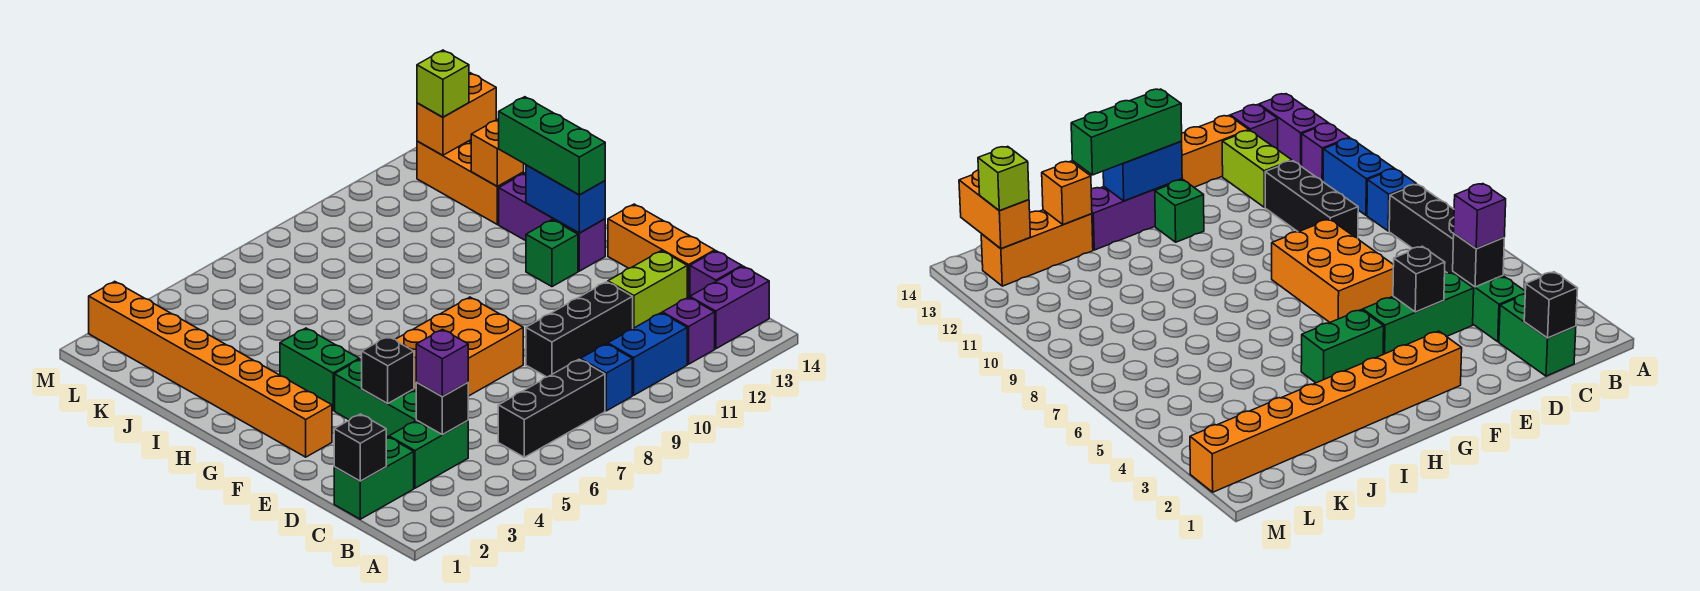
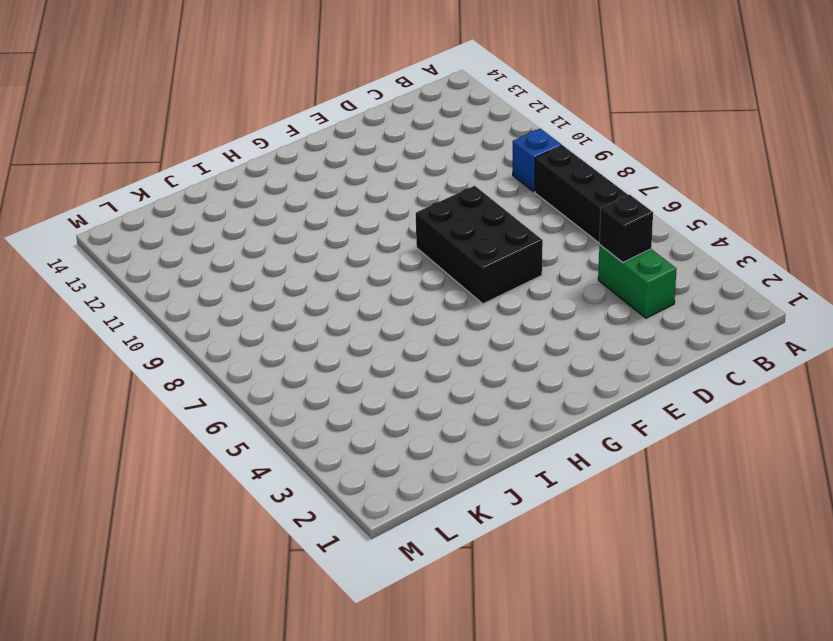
black brick E6:F8 level 1 -> orange brick E6:F8 level 1
none -> blue brick B10:B11 level 1
none -> purple brick B12 level 1
none -> purple brick B13:B14 level 1

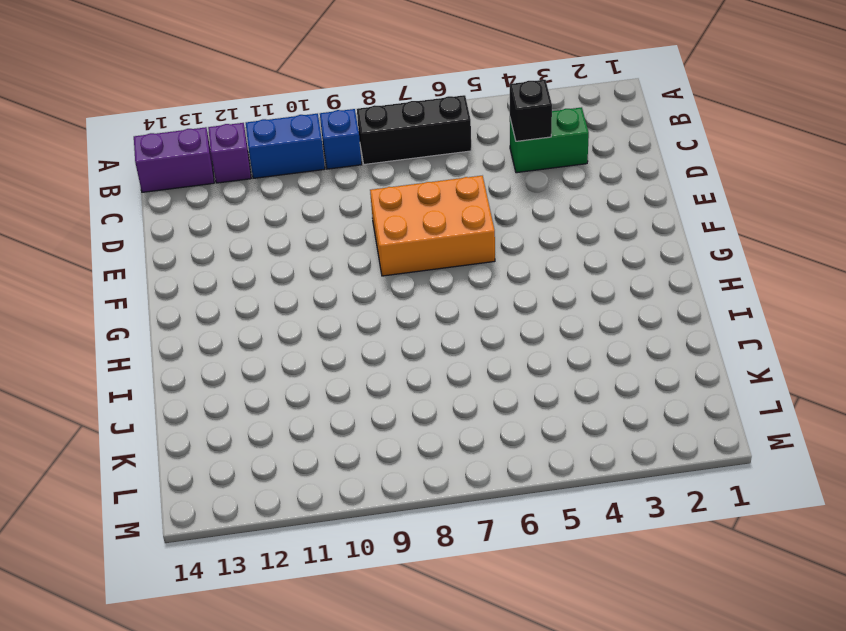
none -> green brick C1:C2 level 1
none -> purple brick C14 level 1
none -> green brick D4:F4 level 1

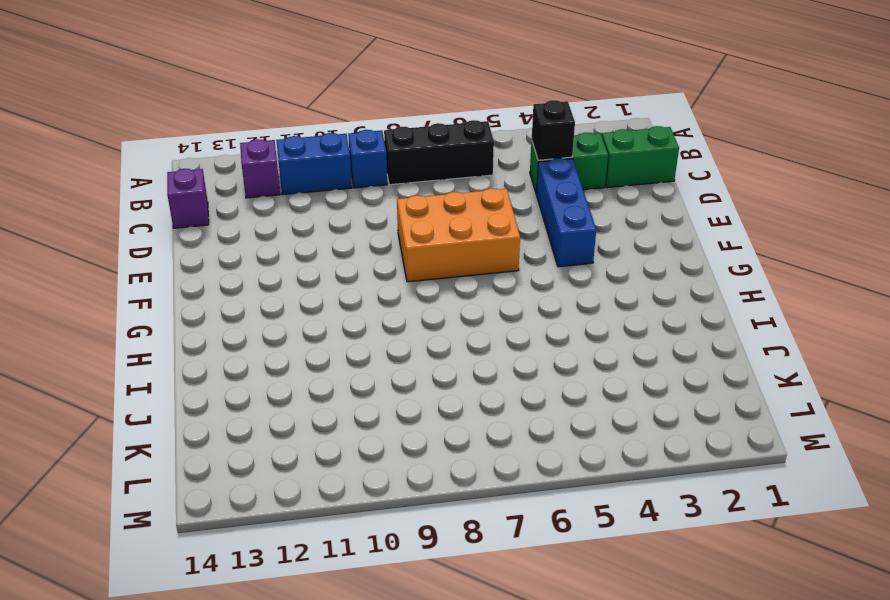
blue brick D4:F4 level 1 -> green brick D4:F4 level 1
none -> purple brick B13:B14 level 1
none -> black brick D9:D11 level 1
none -> lime brick D12:D13 level 1

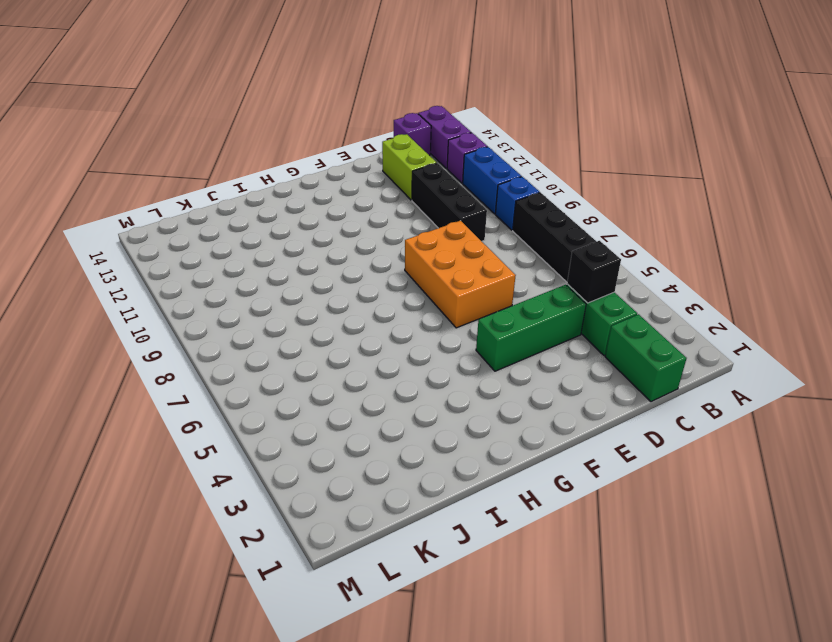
none -> orange brick D14:F14 level 1
none -> orange brick F2:M2 level 1
none -> green brick G4:H4 level 1

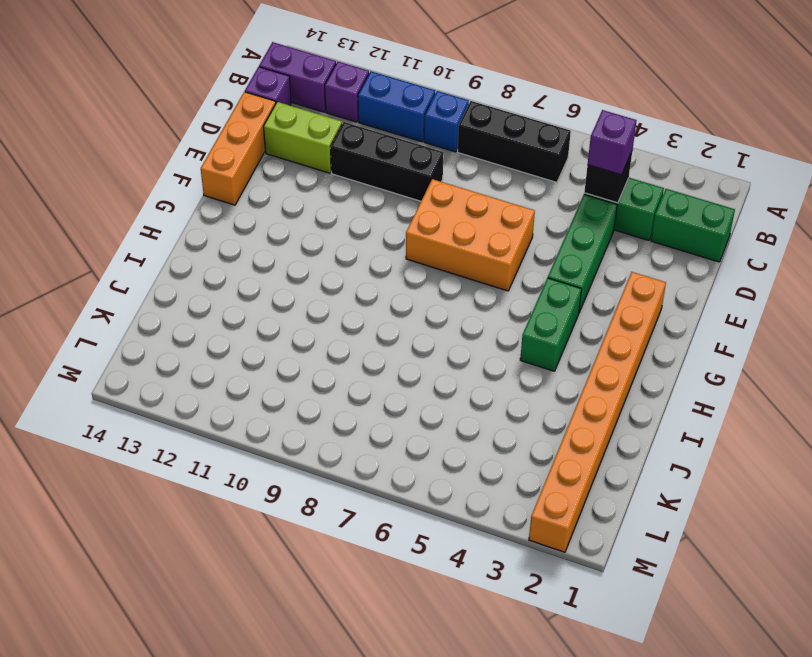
none -> green brick G12 level 1
none -> purple brick G13:I13 level 1
none -> orange brick J13:L13 level 1

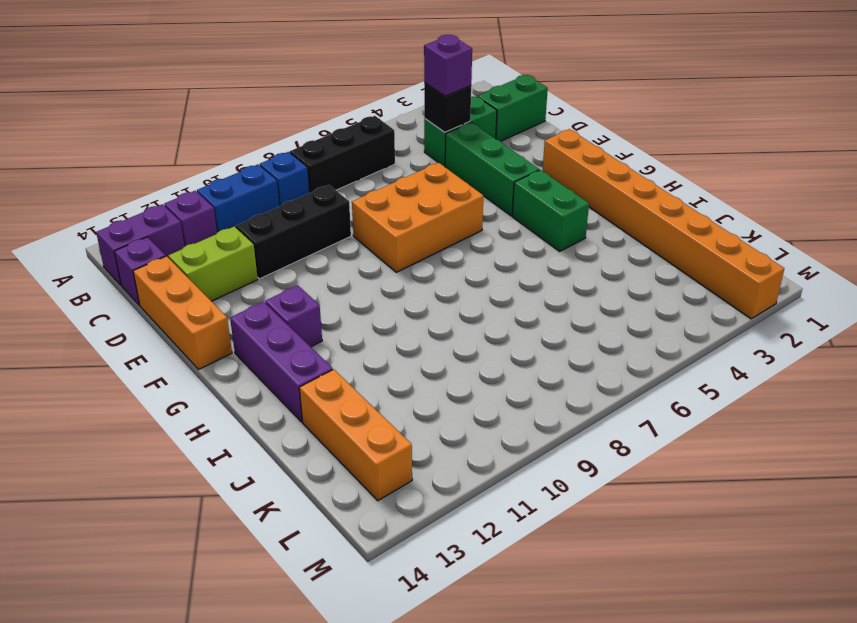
purple brick G12 level 1 -> green brick G12 level 1
none -> black brick C1 level 2
none -> black brick E4 level 2
none -> blue brick G13:H13 level 2

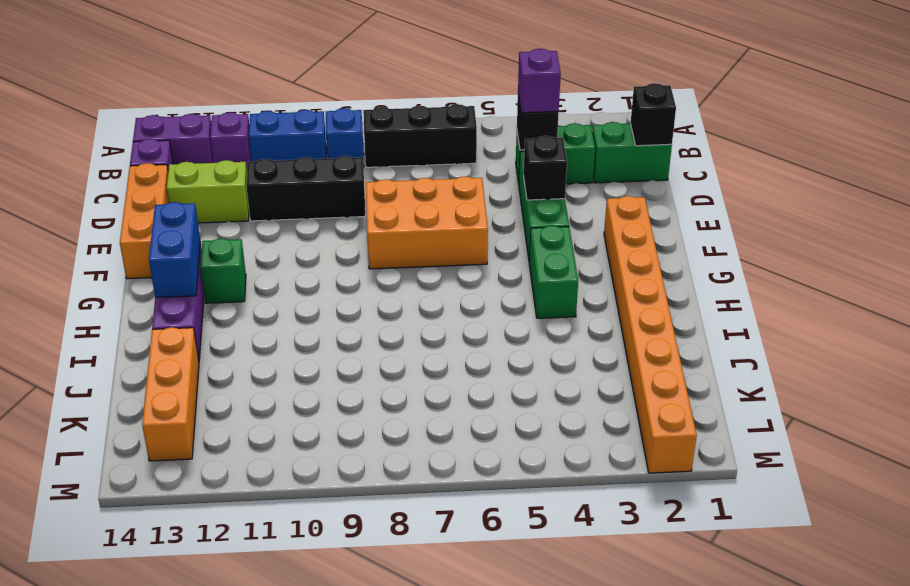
none -> orange brick J13 level 2
none -> orange brick L13:L14 level 2
none -> green brick G13:I13 level 3

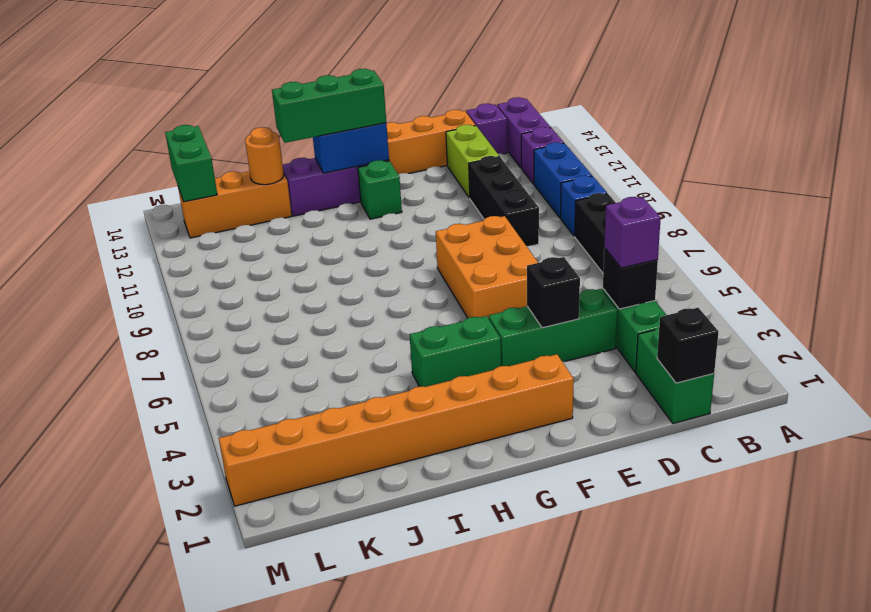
orange round brick J13 level 2 -> orange brick J13 level 2
green brick L13:L14 level 2 -> orange brick L13:L14 level 2
none -> lime brick L13 level 3

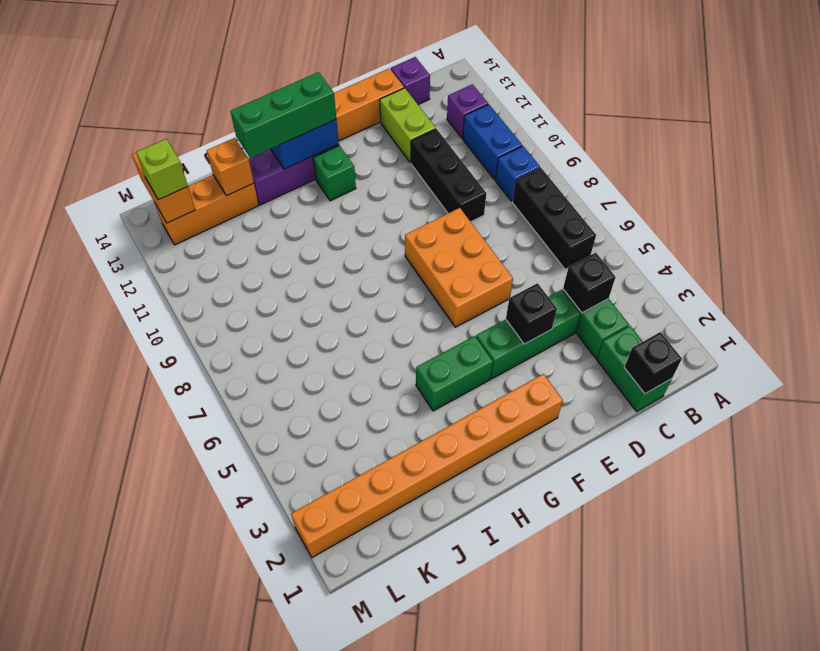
none -> purple brick B13:B14 level 1
none -> purple brick C4 level 3

